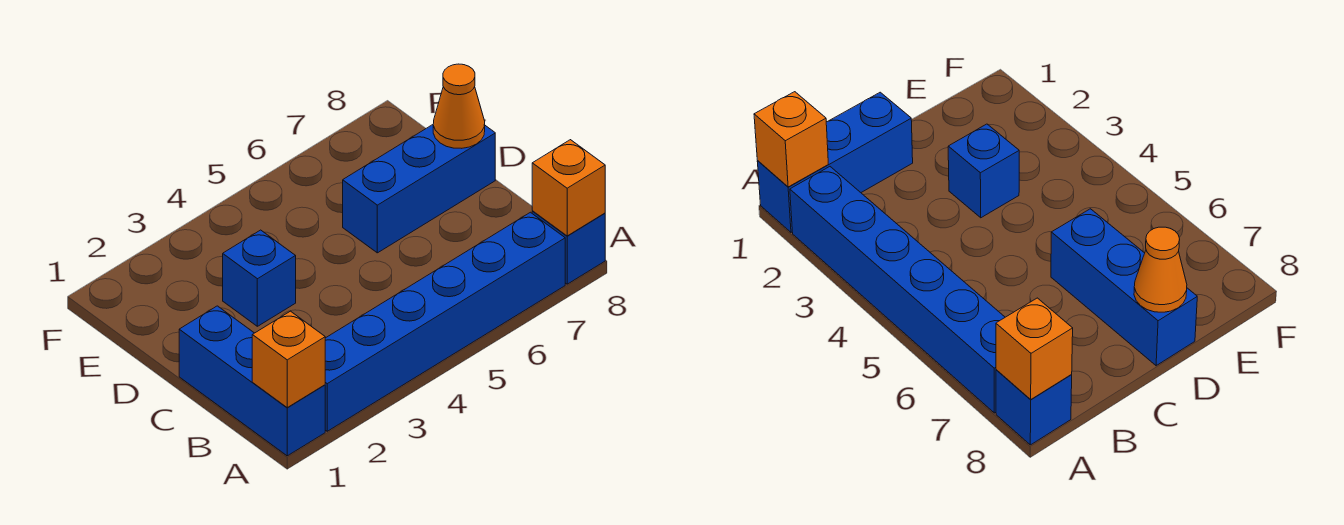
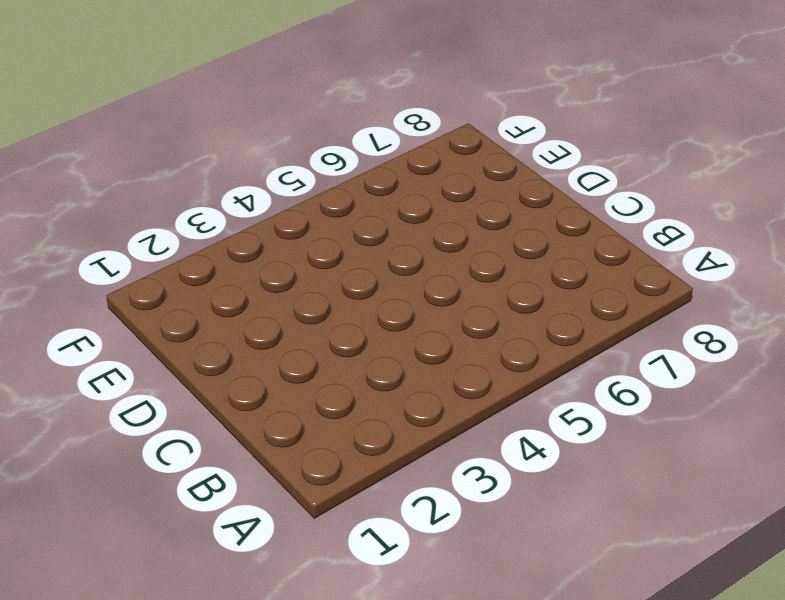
none -> blue brick A1:C1 level 1
none -> blue brick A2:A7 level 1

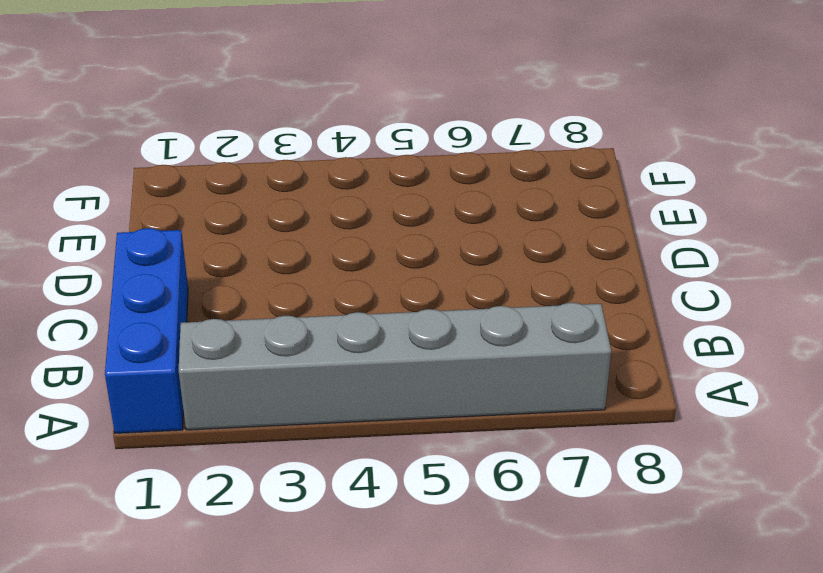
grey brick A2:A7 level 1 -> blue brick A2:A7 level 1
none -> blue brick A8 level 1
none -> blue brick D3 level 1

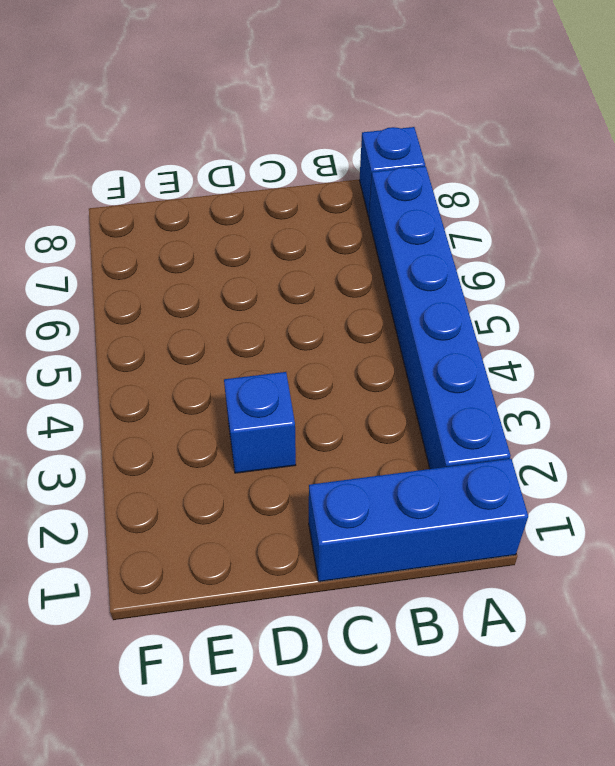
none -> blue brick D6:D8 level 1
none -> orange brick A1 level 2

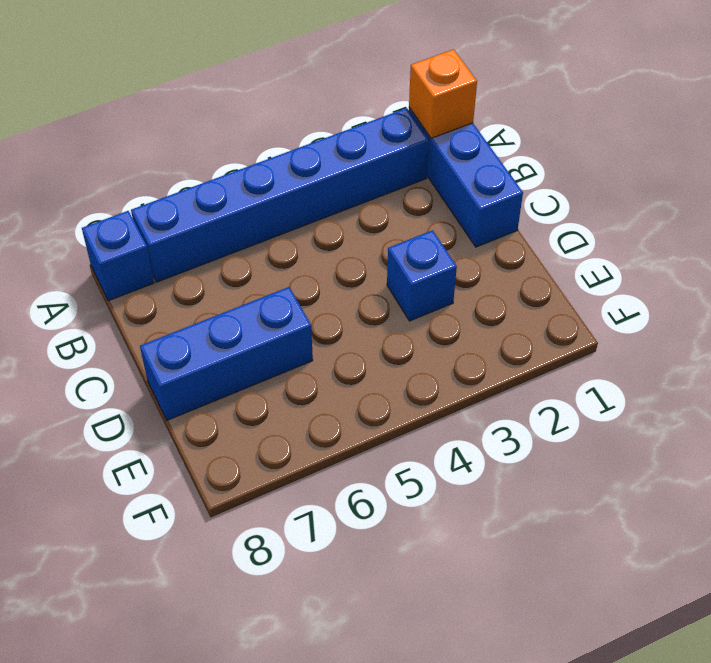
none -> orange brick A8 level 2
none -> orange cone D8 level 2

